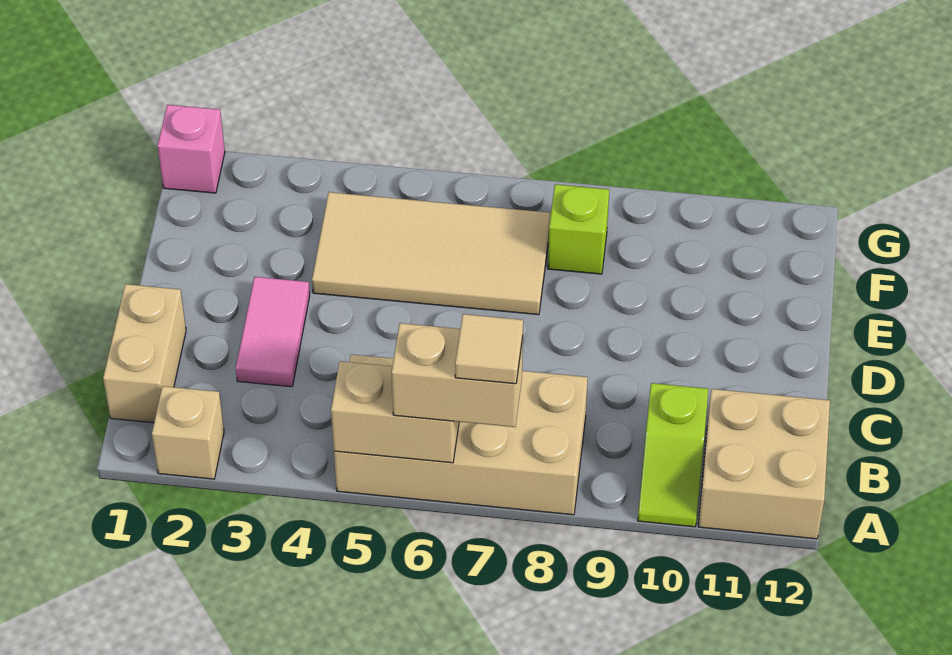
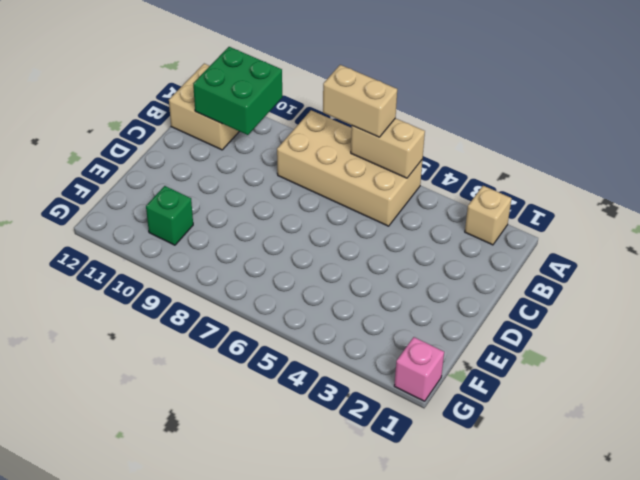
green brick A10:B11 level 2 -> none
green brick F10 level 1 -> none
none -> lime slope A10:B10 level 1 top B
none -> tan brick B1:C1 level 1
none -> pink tile C3:D3 level 1

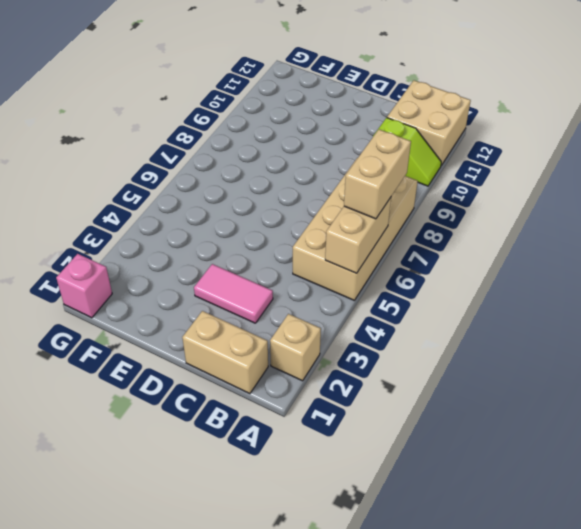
none -> tan tile E4:F7 level 1
none -> lime brick F8 level 1
none -> tan tile A7 level 4

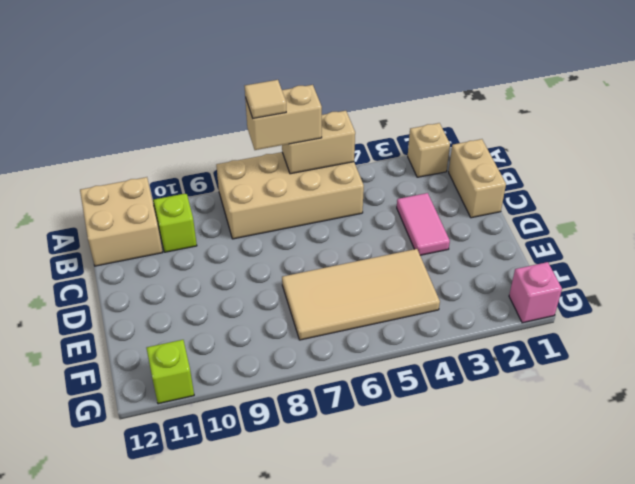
lime brick G11 level 1 -> lime brick F8 level 1

